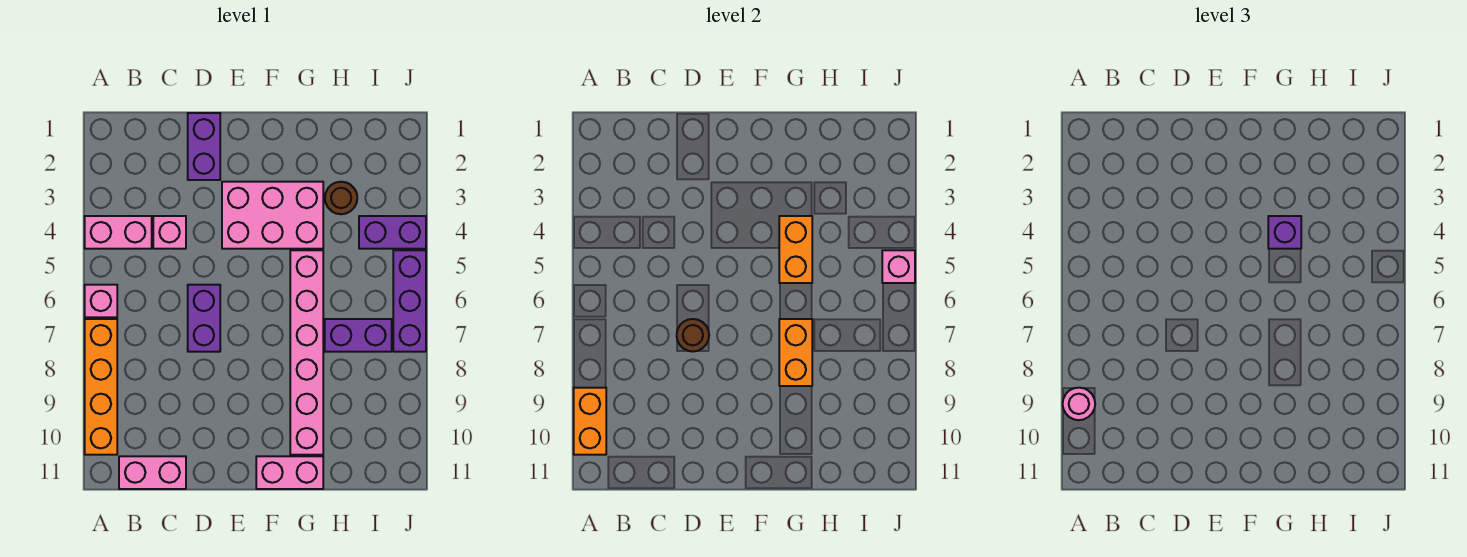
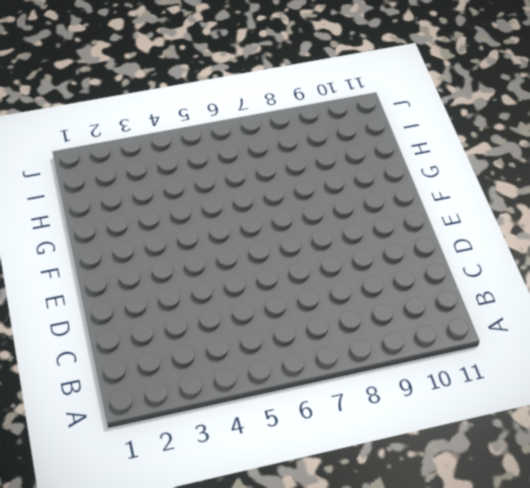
none -> pink brick A4:B4 level 1
none -> pink brick A6 level 1
none -> orange brick A7:A10 level 1

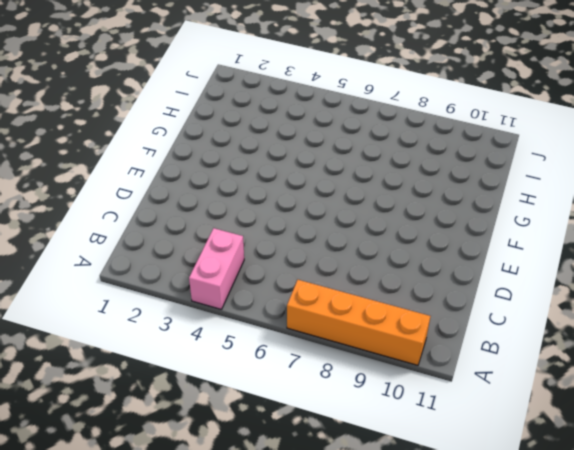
none -> pink brick A6 level 1
none -> pink brick B11:C11 level 1
none -> pink brick C4 level 1

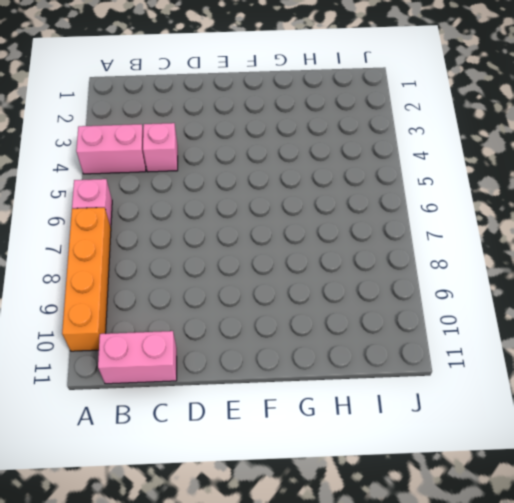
none -> purple brick D1:D2 level 1
none -> purple brick D6:D7 level 1
none -> pink brick E3:G4 level 1

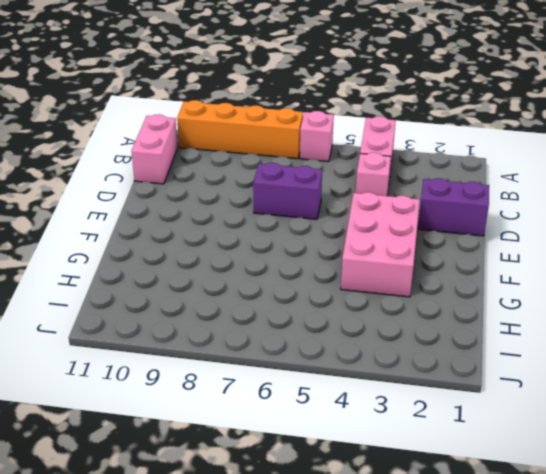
none -> pink brick F11:G11 level 1
none -> pink brick G5:G10 level 1
none -> brown round brick H3 level 1

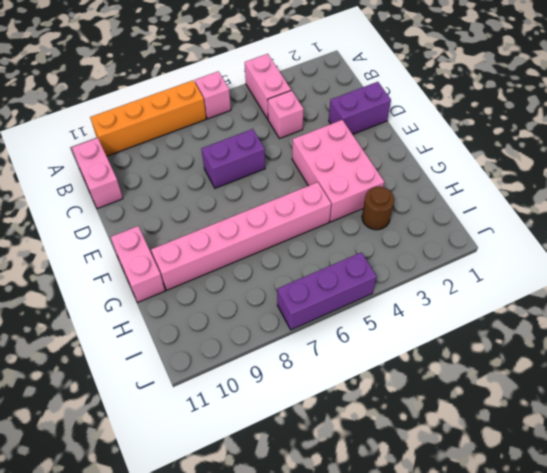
none -> purple brick H7:I7 level 1
none -> purple brick I4:J4 level 1
none -> orange brick A9:A10 level 2

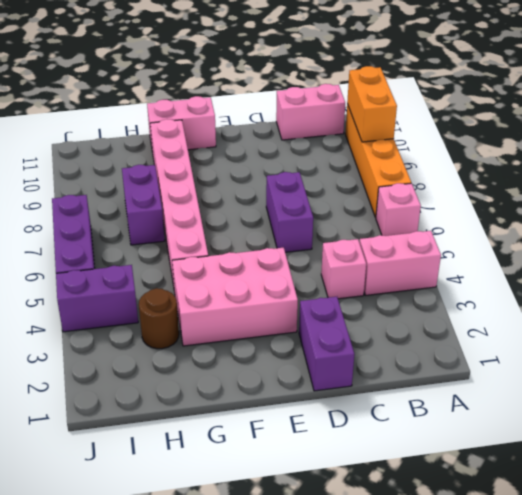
purple brick H7:H8 level 1 -> purple brick H7:I7 level 1
none -> brown round brick D7 level 2
none -> orange brick G4:G5 level 2
none -> orange brick G7:G8 level 2

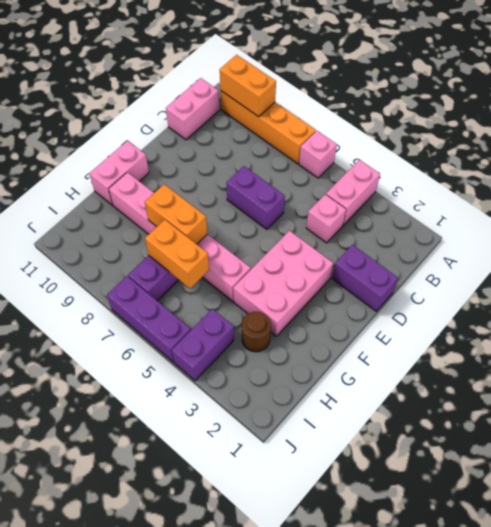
orange brick H6:H7 level 2 -> orange brick G4:G5 level 2
none -> brown round brick D7 level 2
none -> pink brick J5 level 2
none -> pink round brick A9 level 3

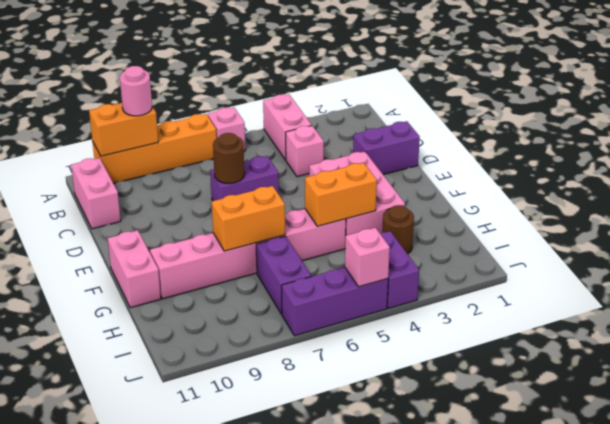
none -> purple brick G4 level 3

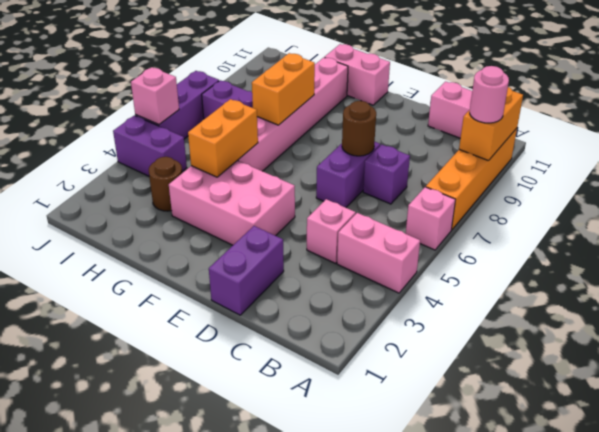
purple brick C7 level 1 -> purple brick G4 level 3

